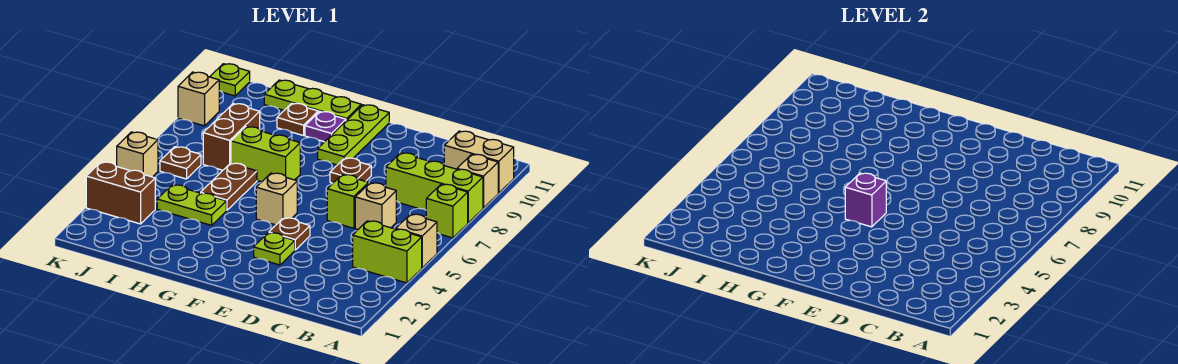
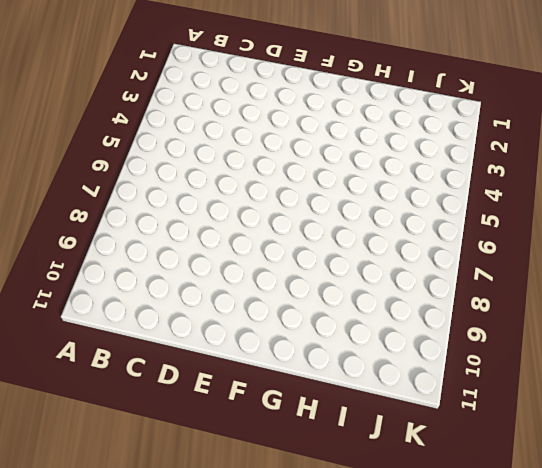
none -> lime brick A4:B4 level 1
none -> tan brick A5 level 1
none -> lime brick A7 level 1

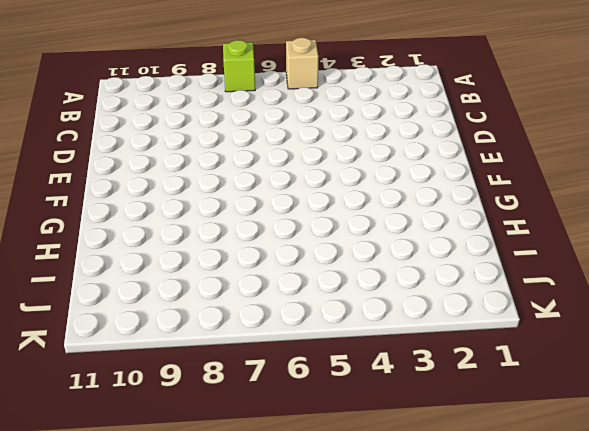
none -> lime brick A4:B4 level 1
none -> lime brick A8:C8 level 1
none -> tan brick A9 level 1

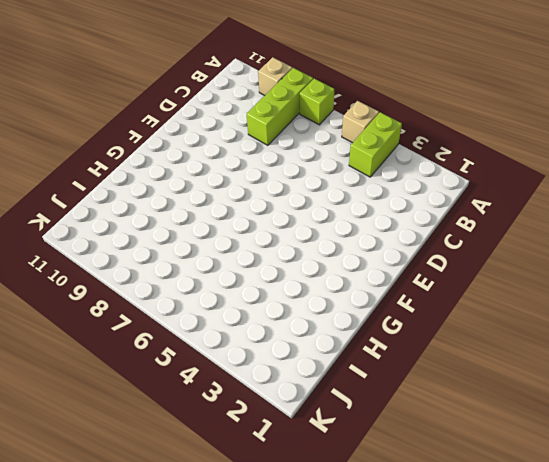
none -> tan brick A10:B10 level 1
none -> tan brick C6 level 1
none -> lime brick D6 level 1

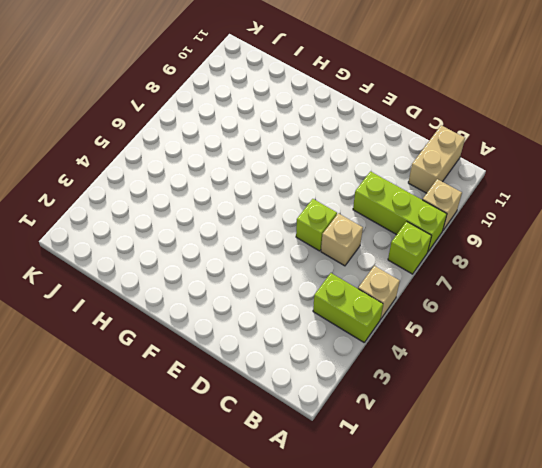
tan brick B10:B11 level 1 -> tan brick A10:B10 level 1
none -> lime plate E3 level 1
none -> brown plate E4 level 1
none -> brown plate E8 level 1

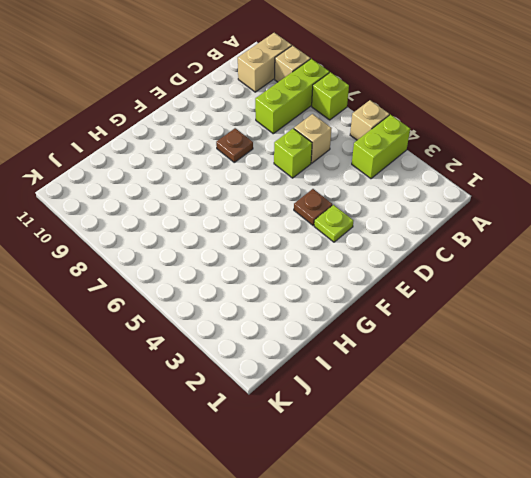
none -> tan brick F5 level 1
none -> lime plate F9:F11 level 1
none -> lime brick G7:H7 level 1

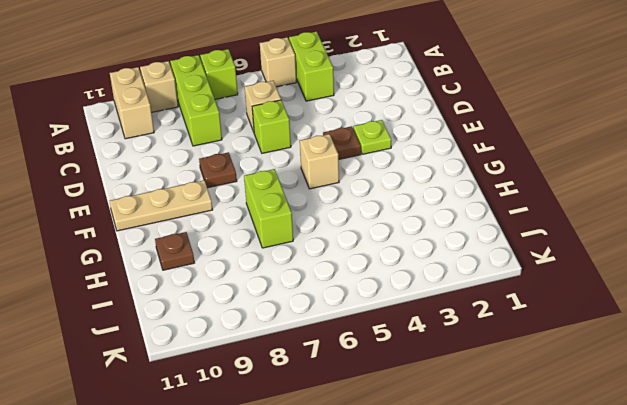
tan plate F9:F11 level 1 -> lime plate F9:F11 level 1
none -> purple plate G10 level 1
none -> lime plate G11:I11 level 1
none -> lime plate H4:I4 level 1

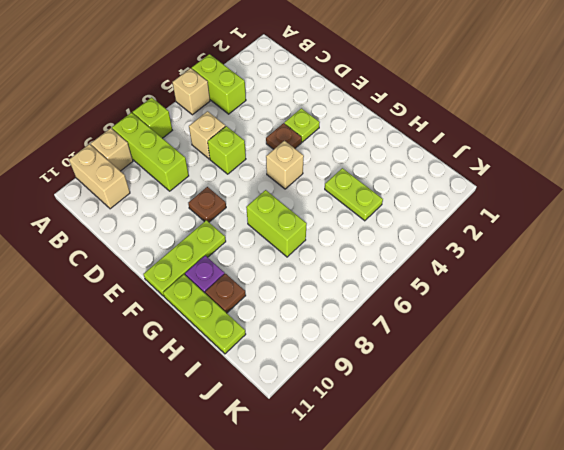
none -> brown plate H5:H6 level 1
none -> brown brick I7:I8 level 1
none -> brown brick J3:K3 level 1

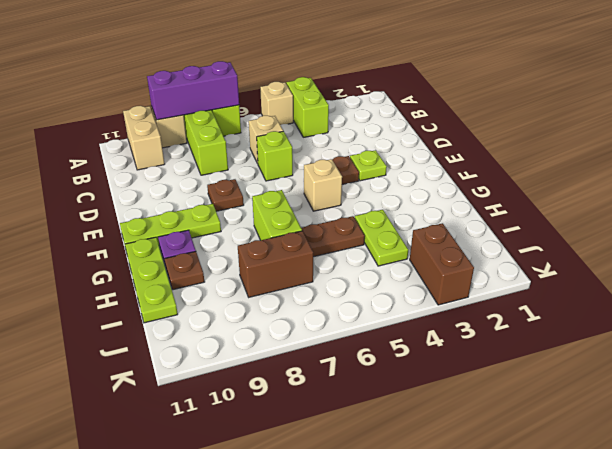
purple brick A7:A9 level 2 -> none
none -> brown plate J6 level 1
none -> tan brick K5 level 1
none -> tan brick K9 level 1

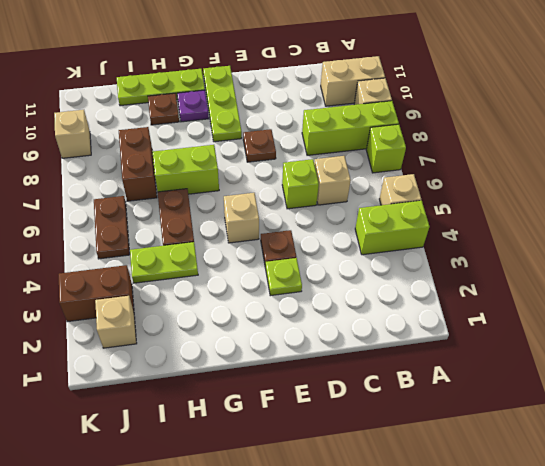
tan brick J2 level 1 -> tan brick K5 level 1
brown plate J5:J6 level 1 -> brown plate J6 level 1
none -> lime plate K11 level 1
none -> purple brick F5 level 2

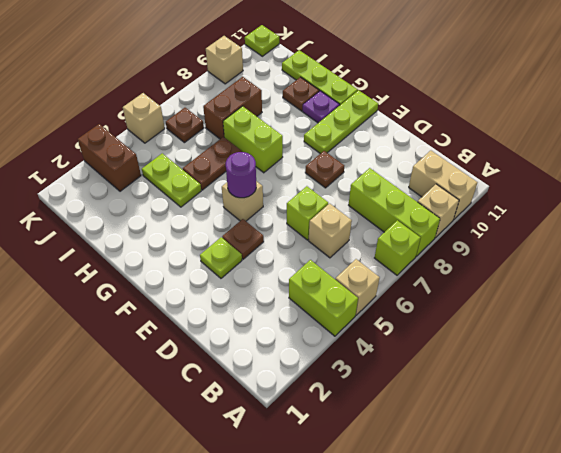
purple round brick F5 level 2 -> purple brick F5 level 2

